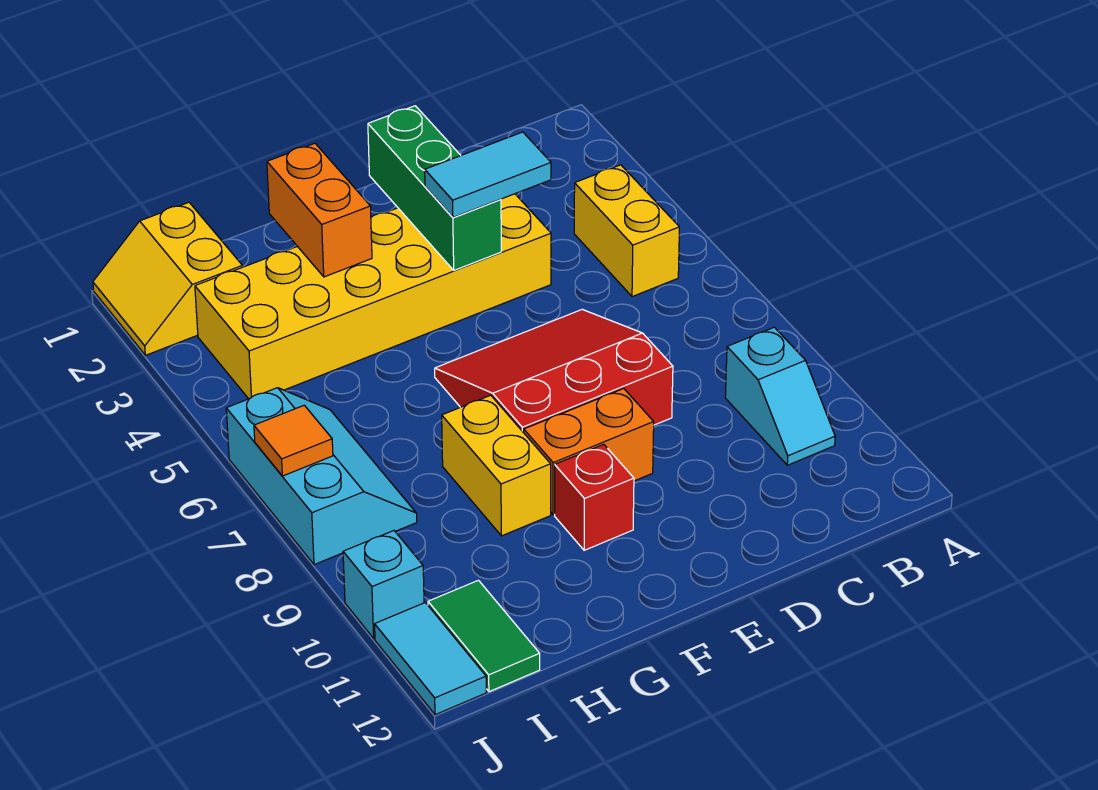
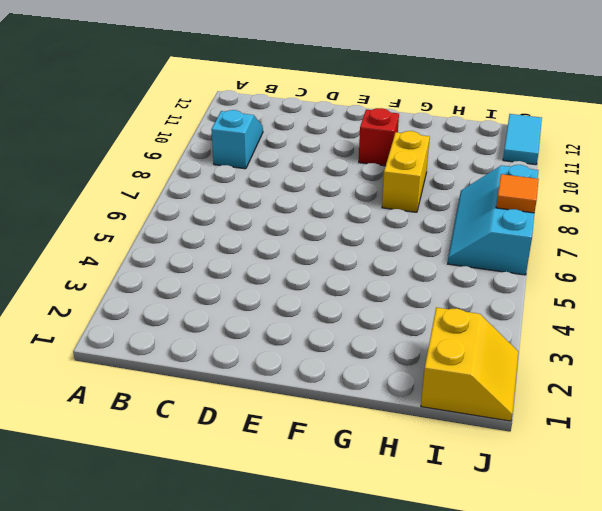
none -> yellow brick B4:B5 level 1
none -> yellow brick D3:I4 level 1
none -> red slope D6:F8 level 1 top 8

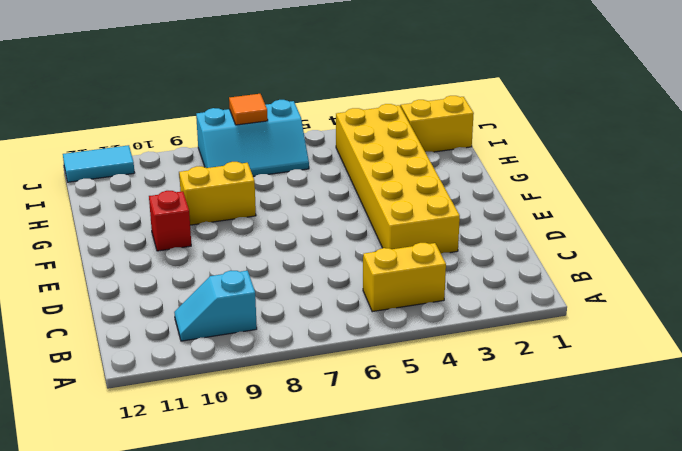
none -> red slope D6:F8 level 1 top 8
none -> orange brick E9:F9 level 1
none -> green tile I11:I12 level 1

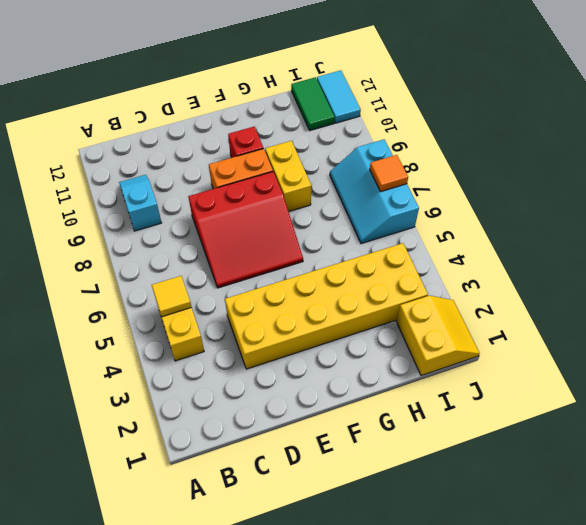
yellow tile B5 level 2 -> none
none -> cyan brick J10 level 1
none -> green brick E2:E4 level 2
none -> orange brick G2:G3 level 2

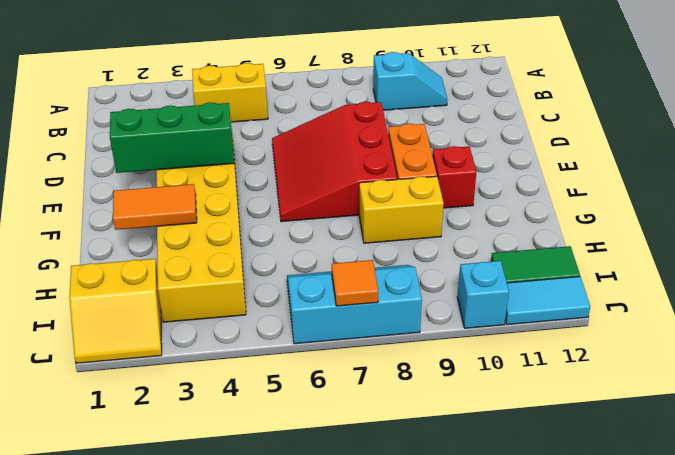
orange tile G2:G3 level 2 -> orange brick G2:G3 level 2
none -> cyan tile D4:E4 level 3

